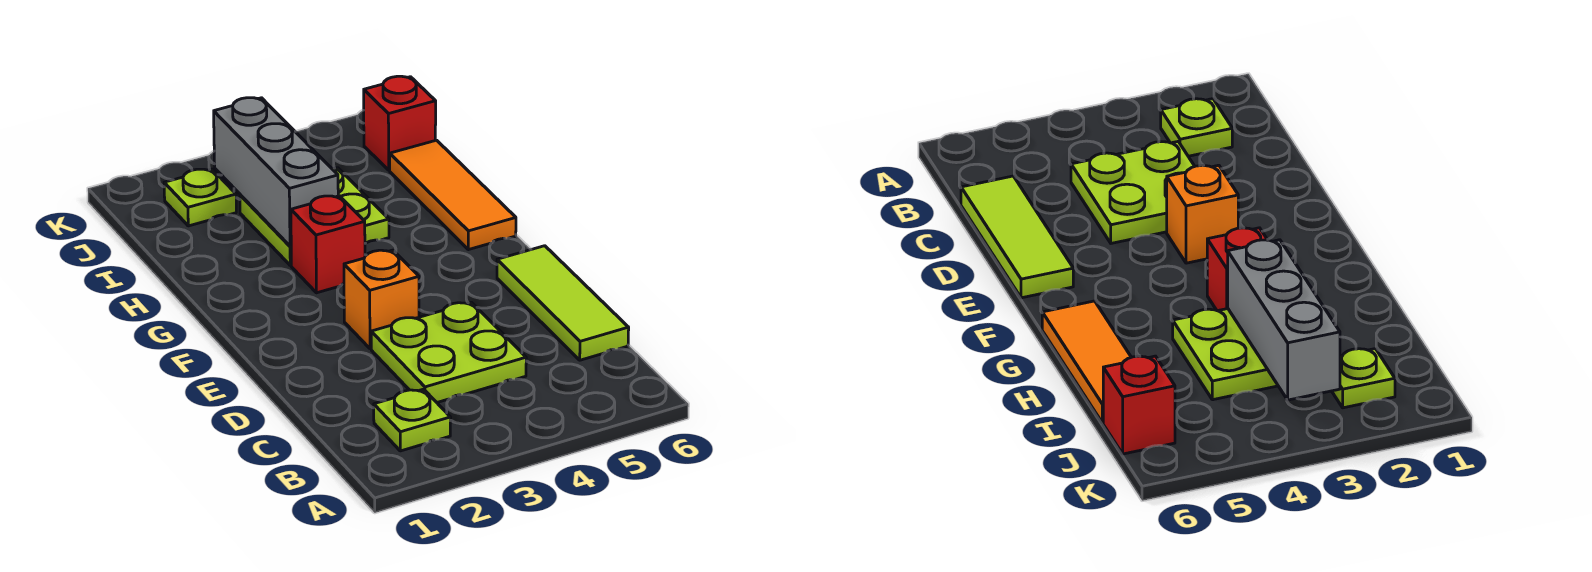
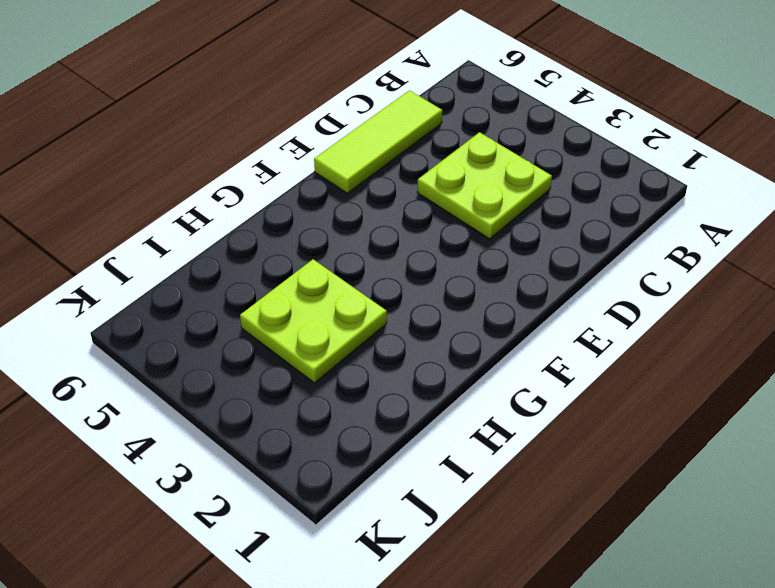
none -> lime plate B2 level 1
none -> orange brick E3 level 1

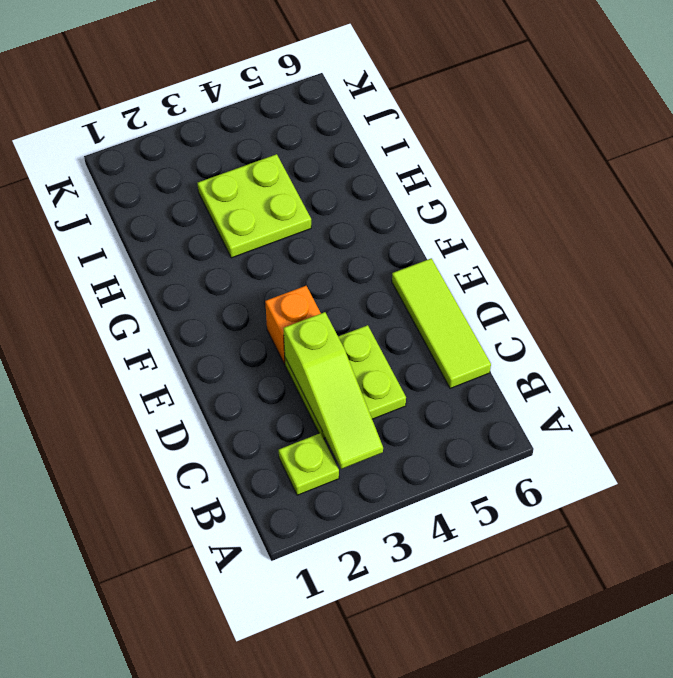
lime slope B3:D3 level 2 top D -> none
none -> red brick G3 level 1
none -> orange tile G6:I6 level 1

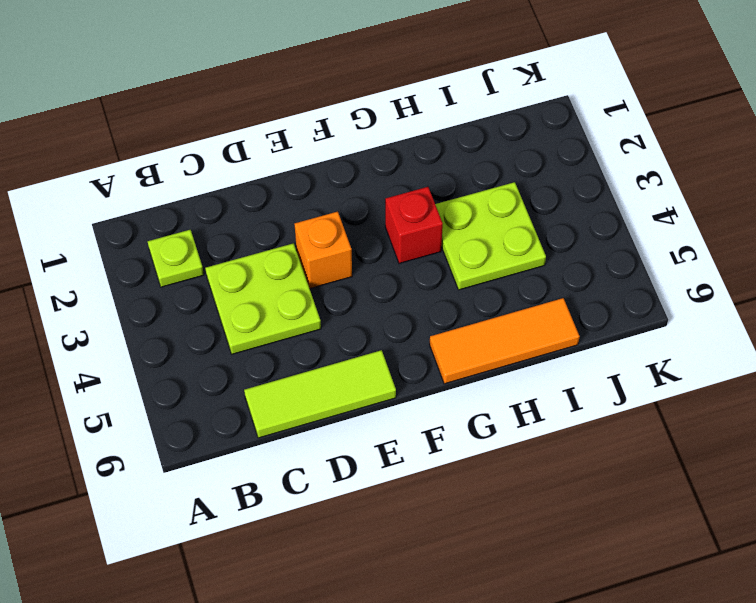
none -> lime plate J2 level 1
none -> red brick J6 level 1

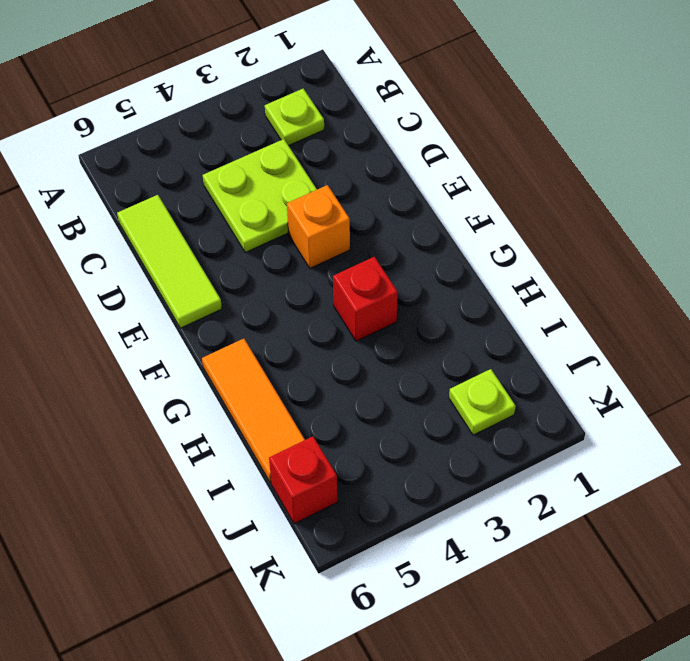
none -> lime plate H3:I4 level 1
none -> grey brick H3:J3 level 2

